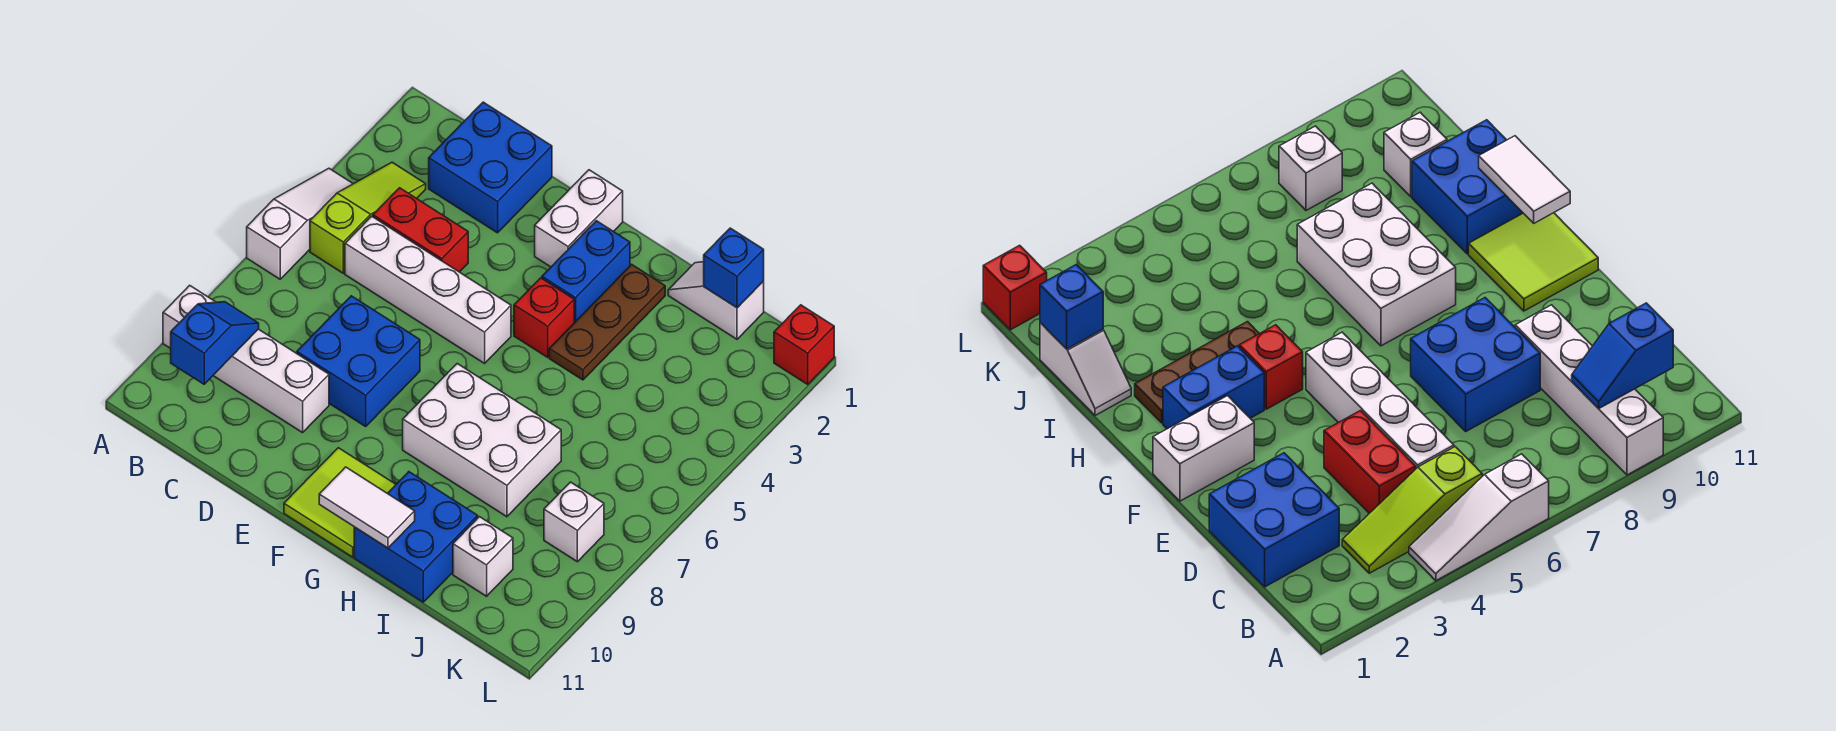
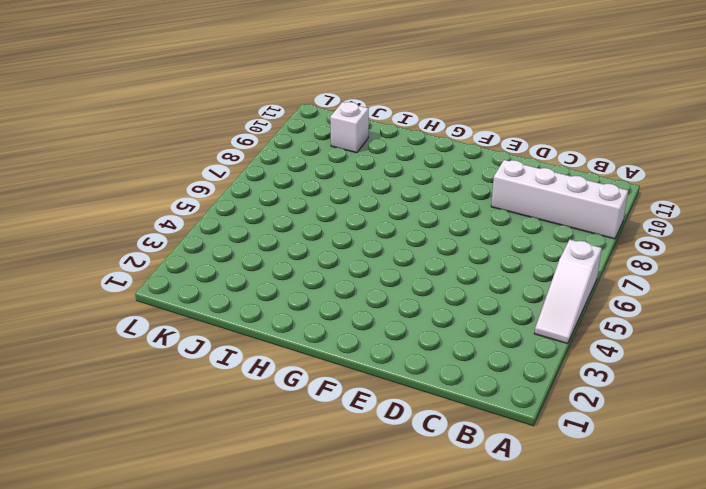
none -> lime slope B3:B5 level 1 top 5
none -> blue brick C1:D2 level 1
none -> red brick C4:D4 level 1

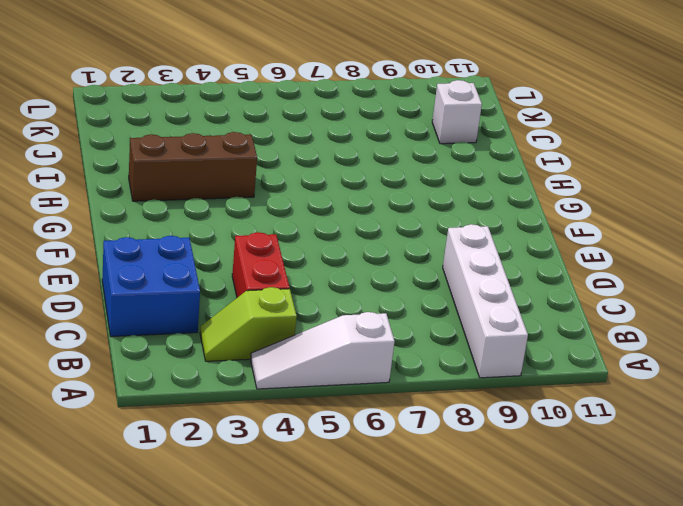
lime slope B3:B4 level 1 top 4 -> lime slope B3:B5 level 1 top 5
brown brick H2:H4 level 1 -> brown plate H2:H4 level 1
none -> white brick C5:F5 level 1
none -> blue brick D7:E8 level 1
none -> white brick F1:F2 level 1

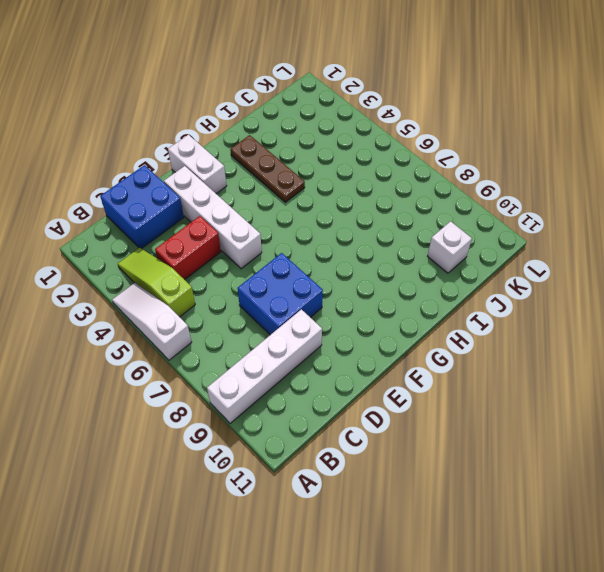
white brick E2:E5 level 1 -> white brick C5:F5 level 1
none -> lime tile F10:G11 level 1
none -> blue brick G2:G3 level 1
none -> red brick G4 level 1

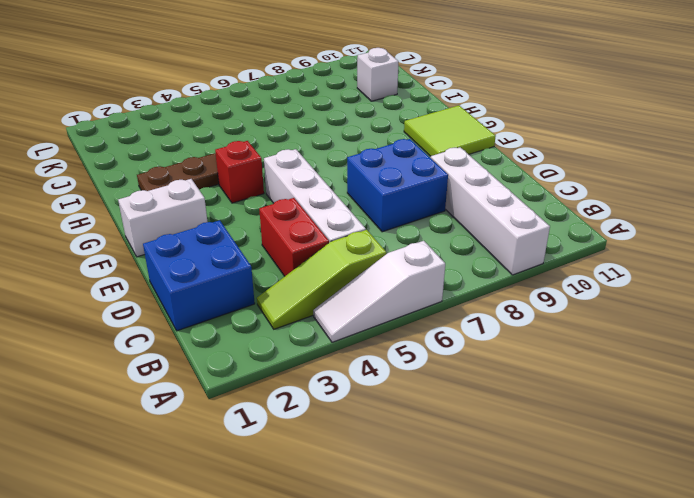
none -> blue brick G2:G3 level 1
none -> white brick G7:I8 level 1
none -> blue brick H10:I11 level 1

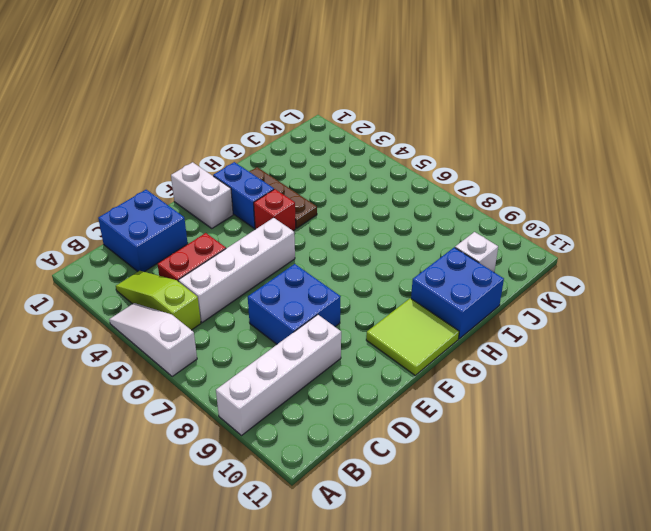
none -> white brick G7:I8 level 1
none -> white slope I1:J1 level 1 top J
none -> white brick K8 level 1

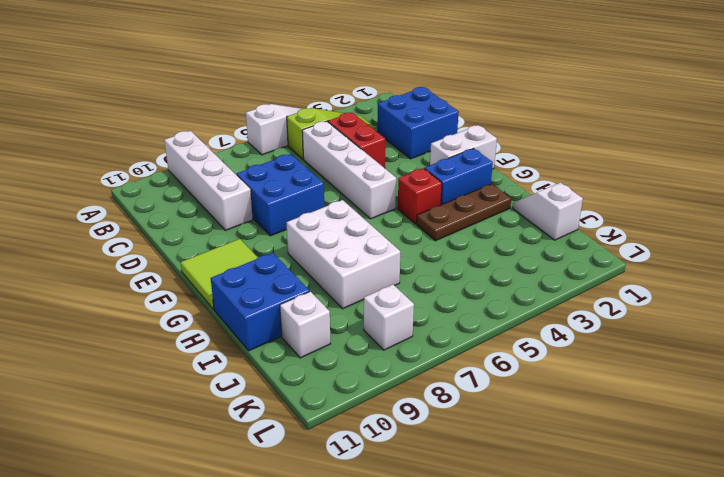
none -> red brick L1 level 1
none -> blue slope B9:B10 level 2 top 10
none -> white tile G11:H11 level 2

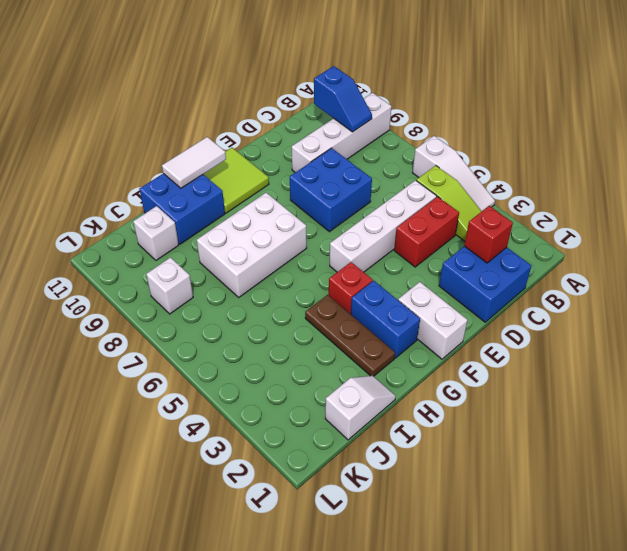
red brick C2 level 2 -> red brick L1 level 1
none -> blue brick J1 level 2

